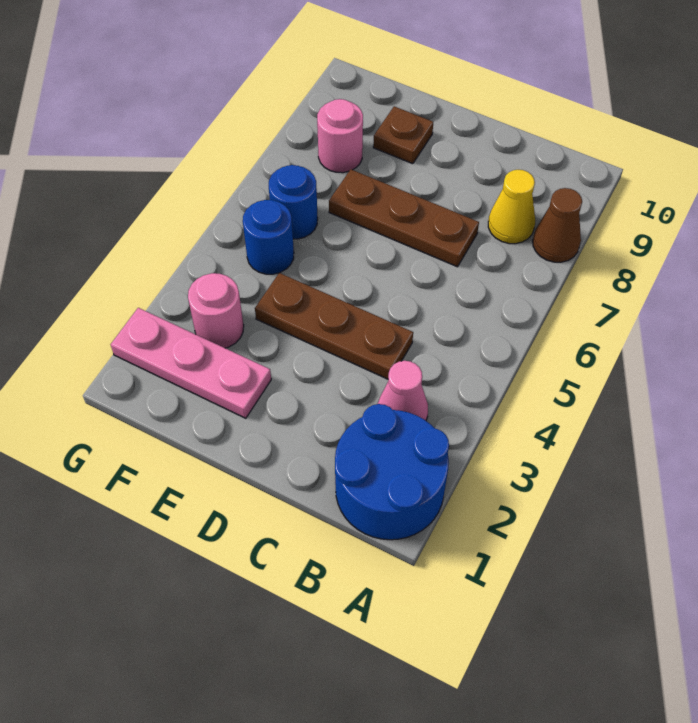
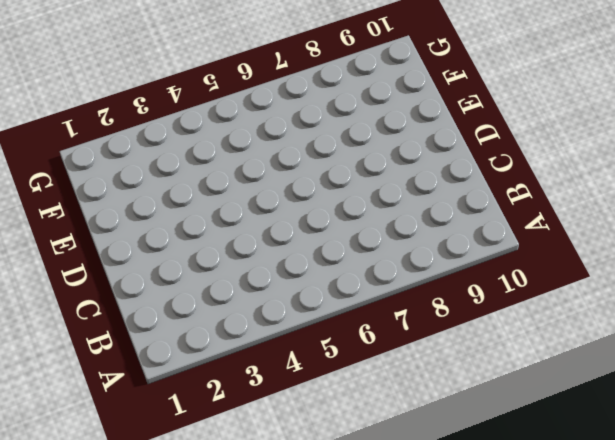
none -> blue round brick A1:B2 level 1
none -> brown cone A8 level 1
none -> pink cone B3 level 1

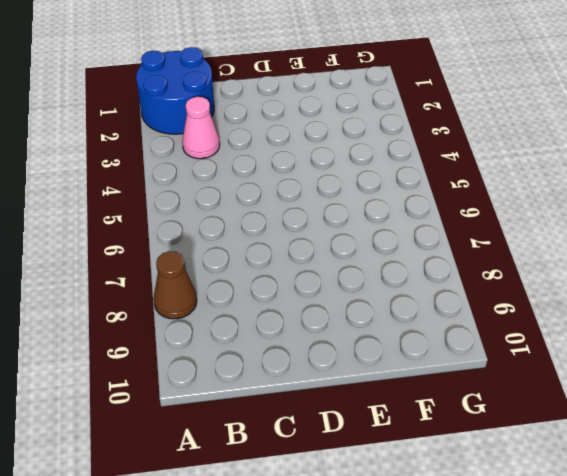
none -> yellow cone B8 level 1
none -> brown plate C4:E4 level 1
none -> brown plate C7:E7 level 1

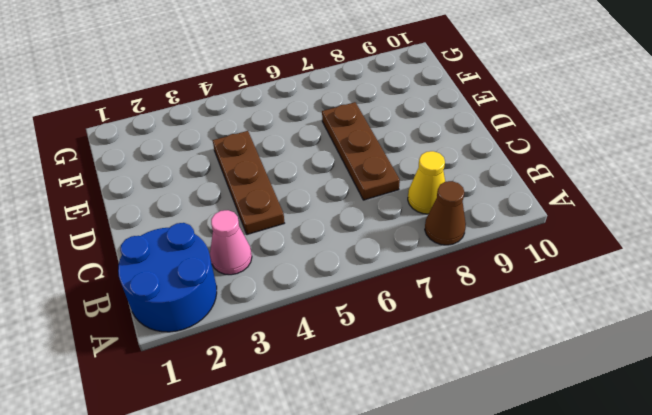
none -> pink plate E2:G2 level 1
none -> brown plate E9 level 1
none -> pink round brick F3 level 1

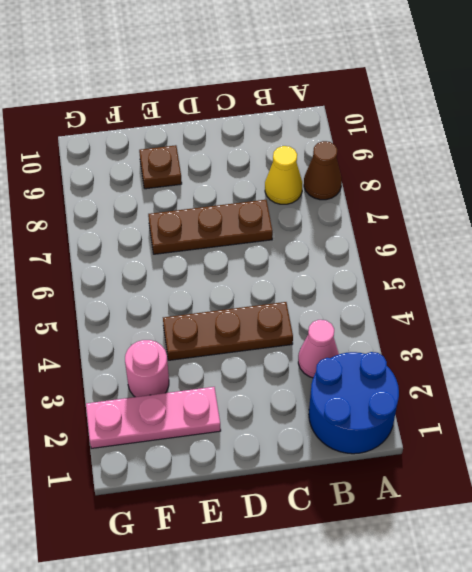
none -> blue round brick F5 level 1
none -> blue round brick F6 level 1
none -> pink round brick F8 level 1

